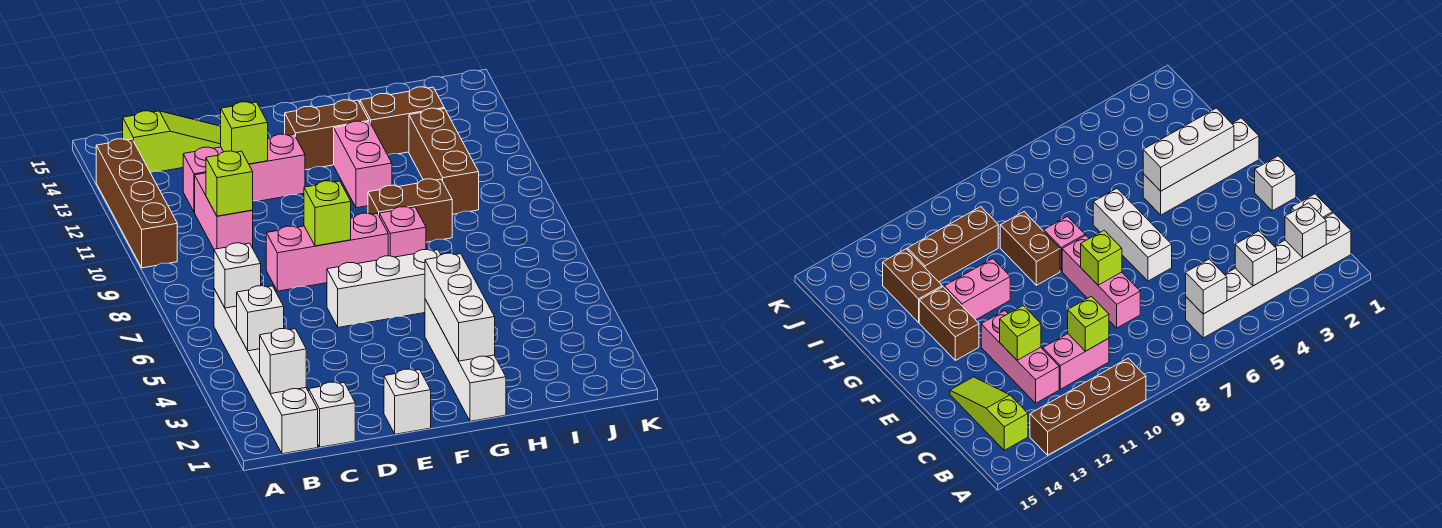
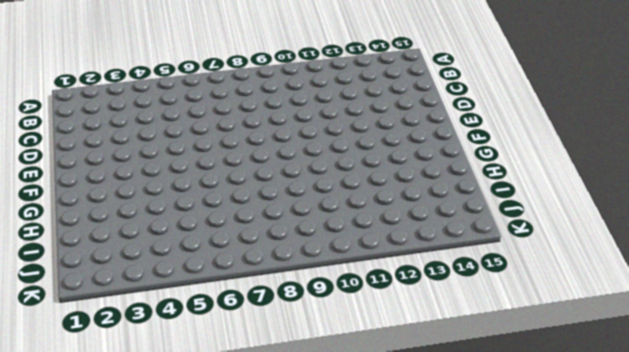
none -> brown brick A10:A13 level 1
none -> white brick B1:B6 level 1
none -> lime slope B14:D14 level 1 top B

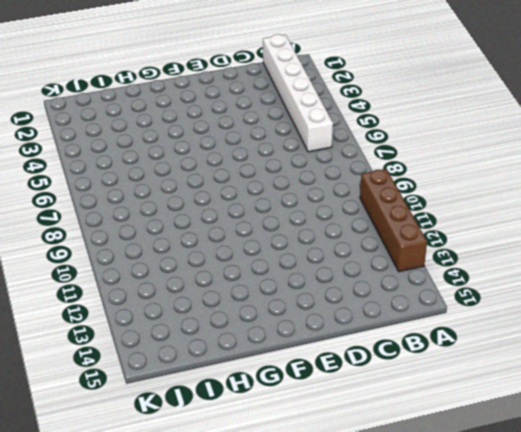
none -> lime slope B14:D14 level 1 top B
none -> white brick C1 level 1
none -> pink brick C10:C11 level 1

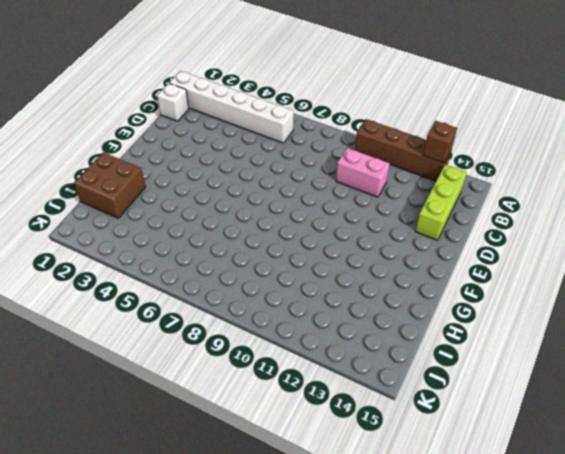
brown brick A13 level 2 -> none
lime brick B14:D14 level 1 -> lime slope B14:D14 level 1 top B
brown brick H1:I2 level 1 -> none
none -> pink brick C12:E12 level 1
none -> pink brick D8:F8 level 1
none -> white brick E1 level 1

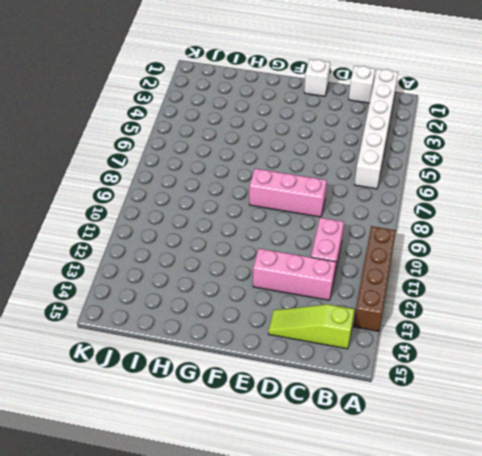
none -> white brick E6:G6 level 1
none -> brown brick F13:G13 level 1
none -> white brick G1:G4 level 1

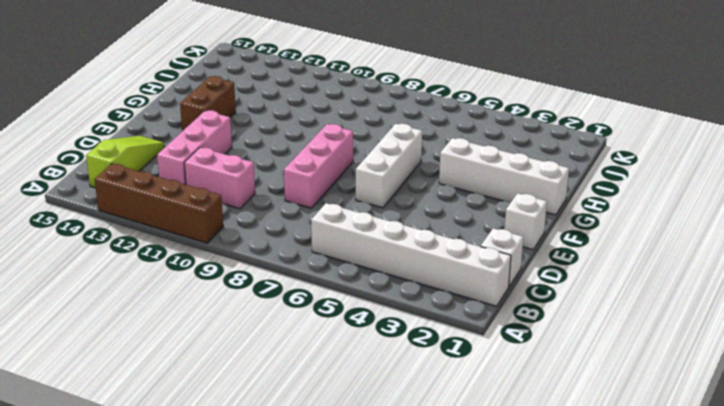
none -> pink brick G8 level 1
none -> brown brick G9:H9 level 1
none -> pink brick G11:G12 level 1

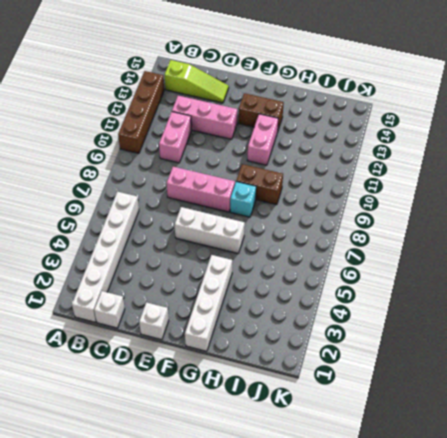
cyan brick G8 level 1 -> pink brick G8 level 1
none -> brown brick H13:I13 level 1
none -> brown brick I10:I12 level 1
none -> white brick B2 level 2

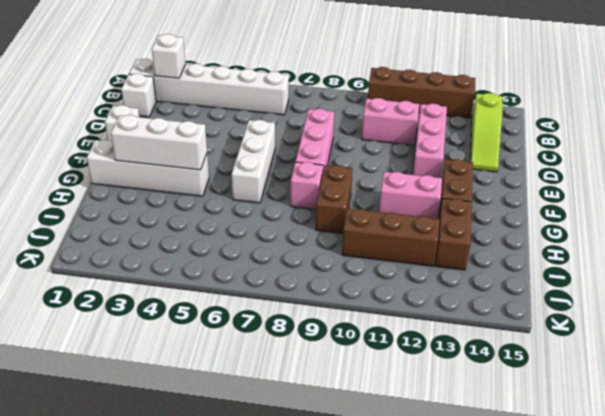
none -> white brick B4 level 2
none -> white brick B6 level 2
none -> lime brick C10 level 2

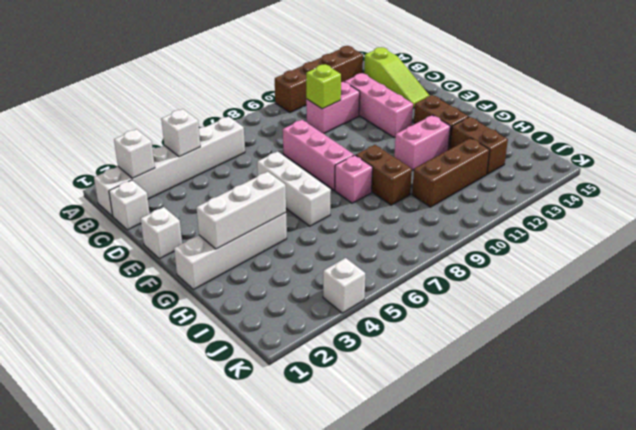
white brick K4 level 1 -> white brick B6 level 2
none -> lime brick D12 level 2
none -> lime brick E8 level 2

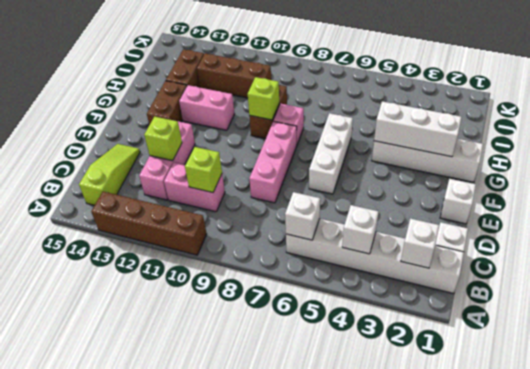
lime brick G9 level 2 -> lime brick E8 level 2

